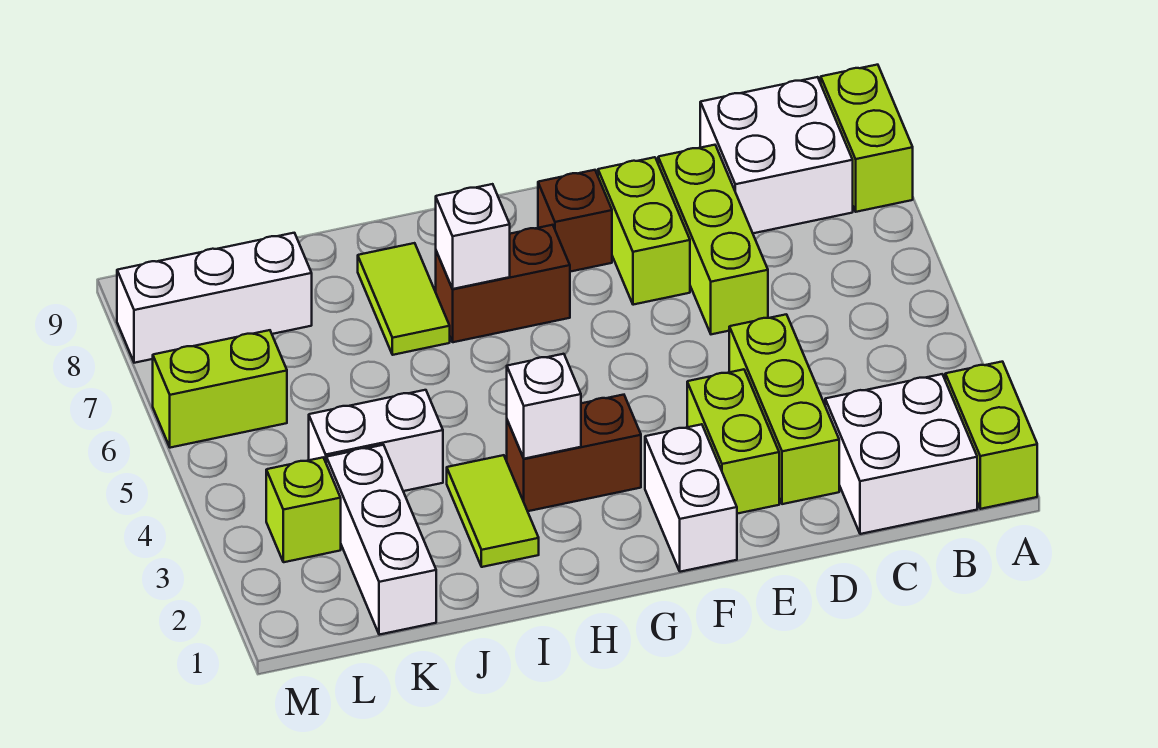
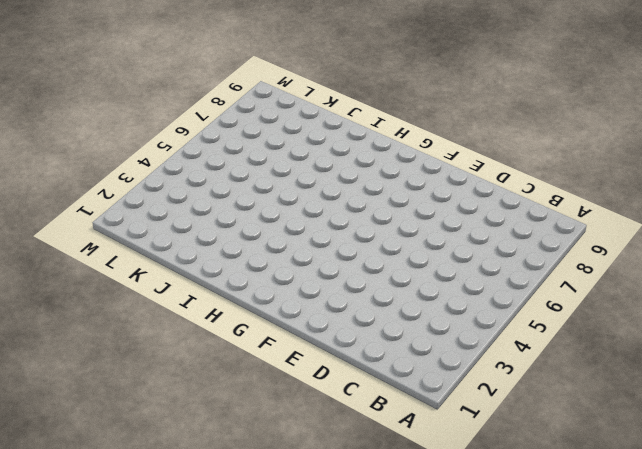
none -> lime brick A1:A2 level 1
none -> lime brick A8:A9 level 1
none -> white brick B1:C2 level 1

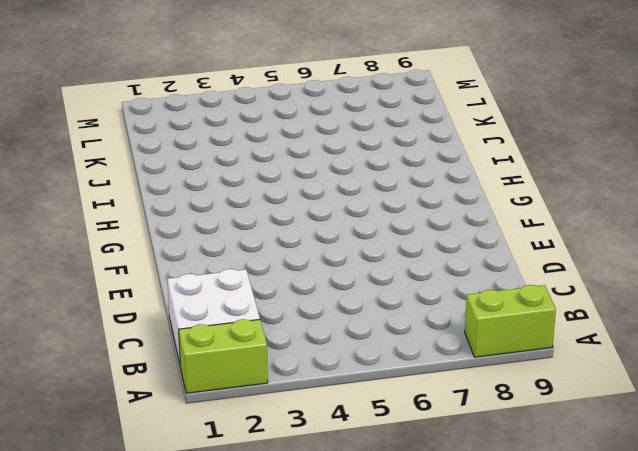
none -> white brick B8:C9 level 1
none -> lime brick D2:D4 level 1
none -> lime brick D6:D8 level 1

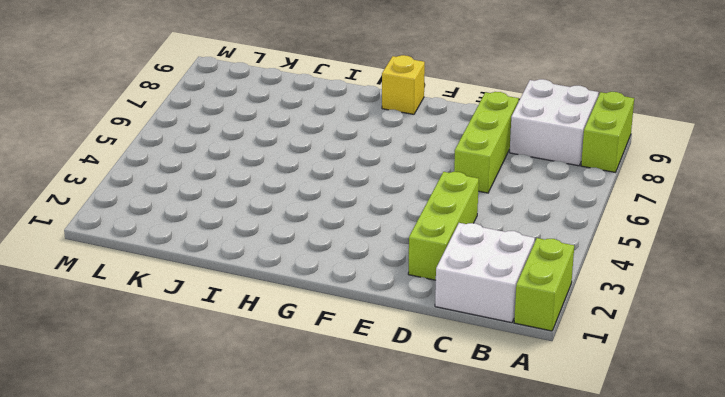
yellow brick G9 level 1 -> none
none -> lime brick E2:E3 level 1
none -> lime brick E7:E8 level 1
none -> white brick F1:F2 level 1

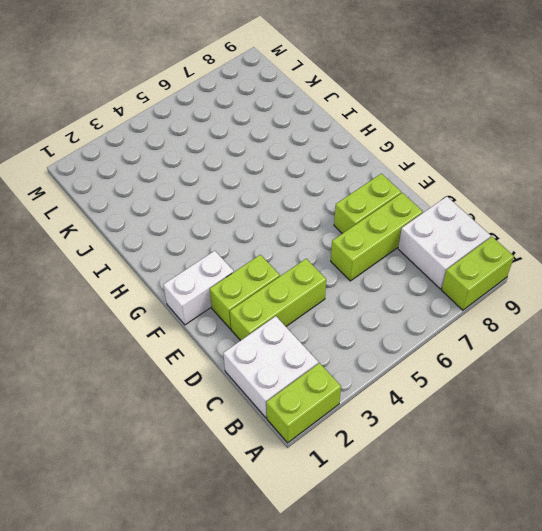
none -> brown brick F8 level 1
none -> brown brick G3:H3 level 1
none -> brown brick G7:H7 level 1

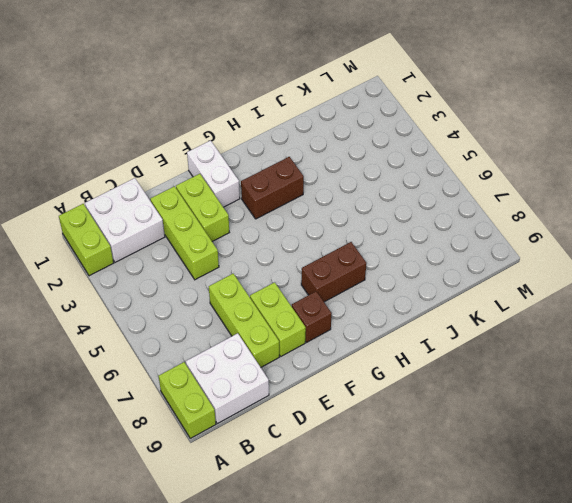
none -> lime tile I2:I3 level 1
none -> lime tile I7:I8 level 1
none -> white brick J4:K4 level 1

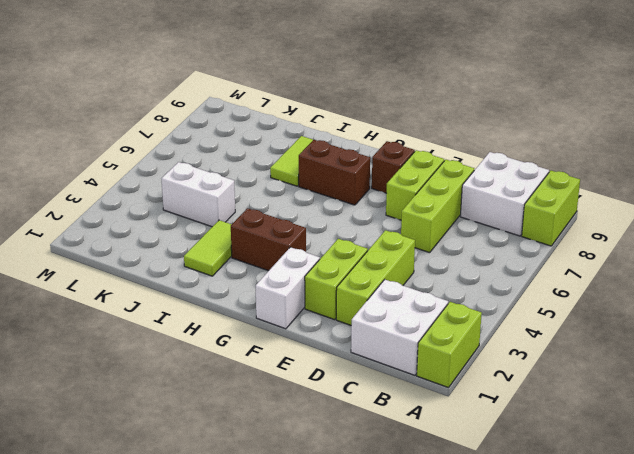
none -> white brick K1:K3 level 1
none -> white brick K8:M8 level 1
none -> lime brick L3 level 1

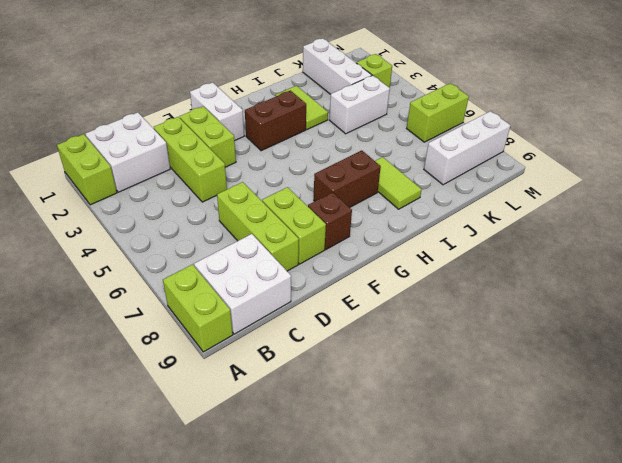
none -> white brick H3 level 2
none -> white brick H7 level 2

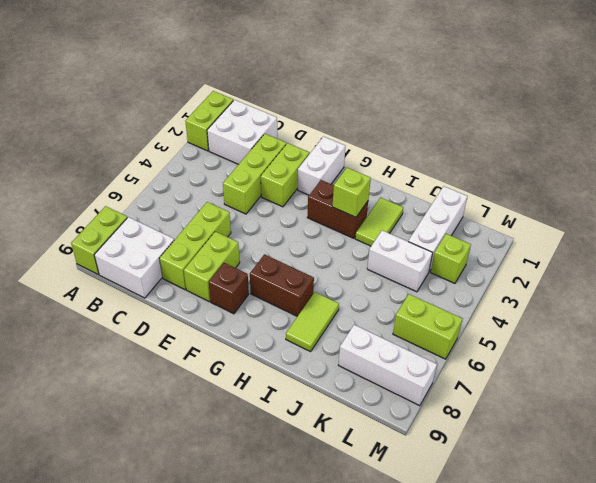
lime brick H3 level 2 -> white brick H3 level 2
none -> white brick H7 level 2

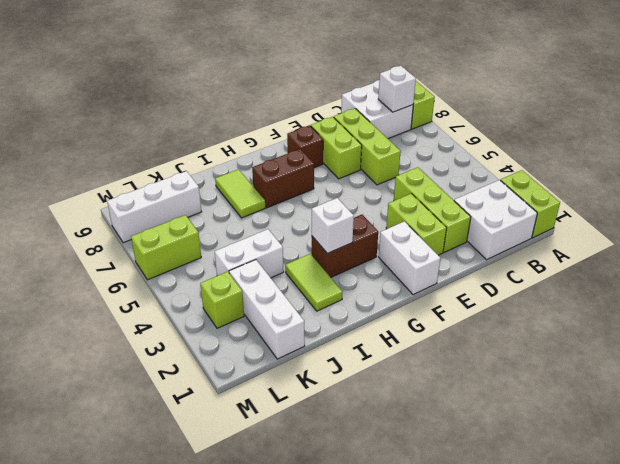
white brick B8 level 2 -> white brick H7 level 2

